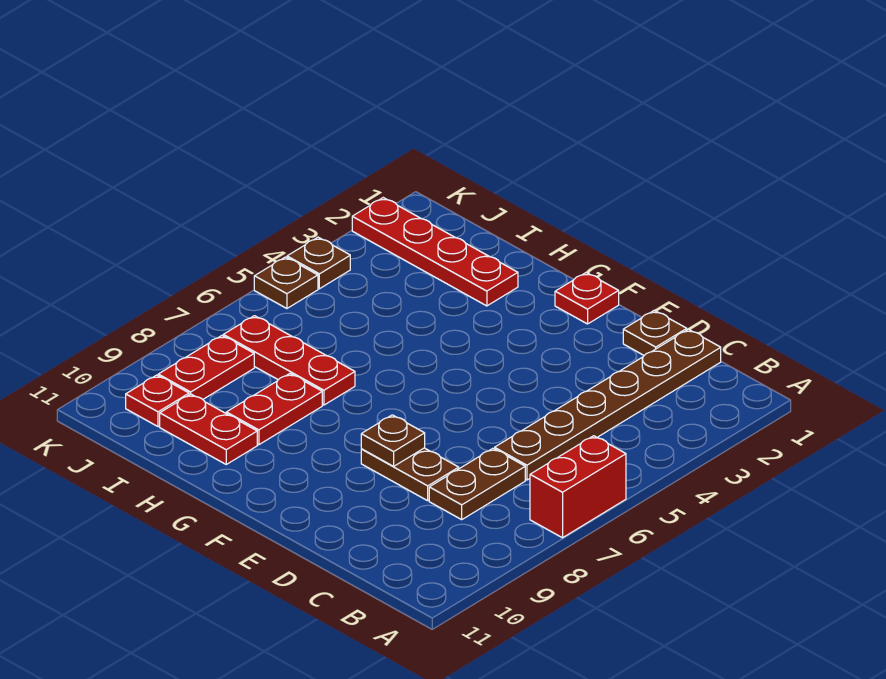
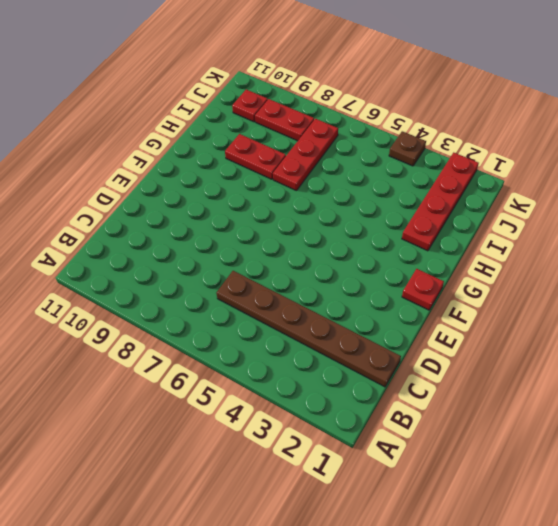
none -> red brick A6:A7 level 1
none -> brown plate C7:C8 level 1
none -> brown plate D1 level 1

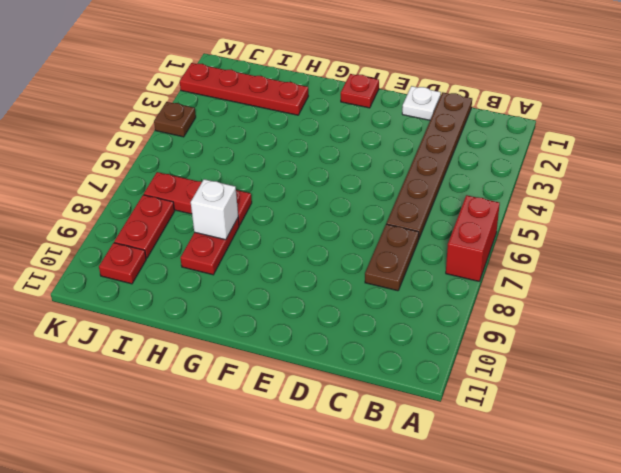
white plate D1 level 1 -> brown plate D1 level 1
white brick H8 level 2 -> none
none -> brown plate D8:E8 level 1
none -> red plate H10:I10 level 1
none -> brown plate K5 level 1

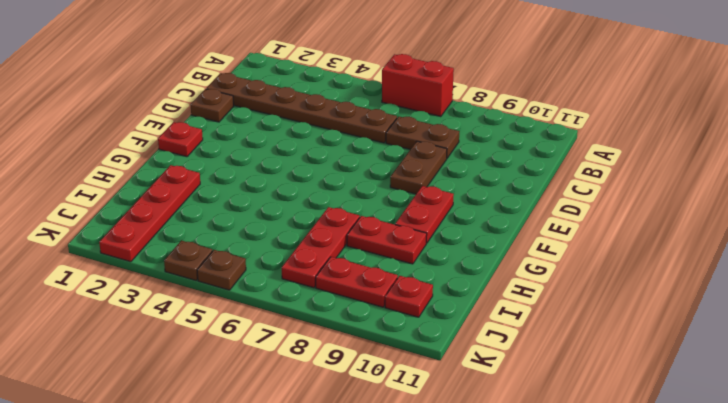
red plate F9:G9 level 1 -> red plate H10:I10 level 1
none -> brown plate E8 level 2

